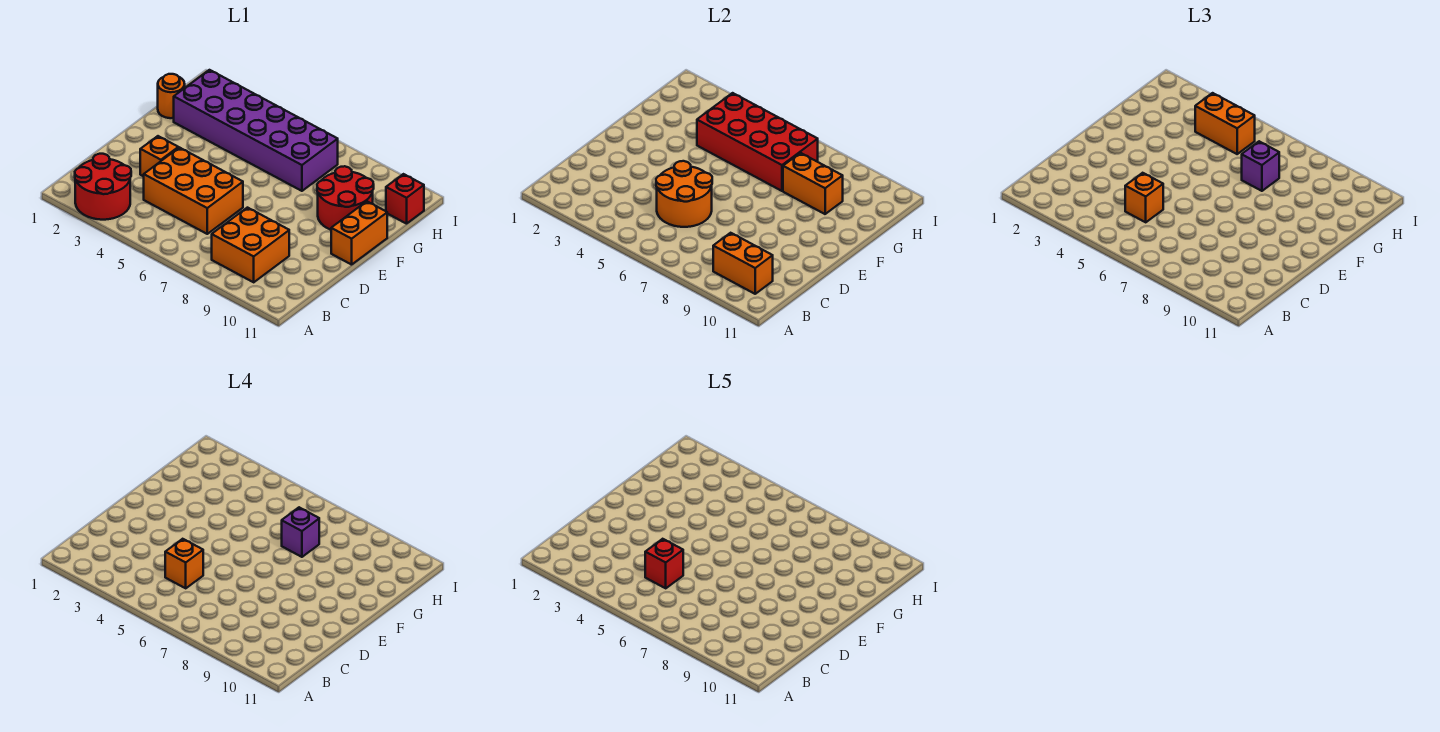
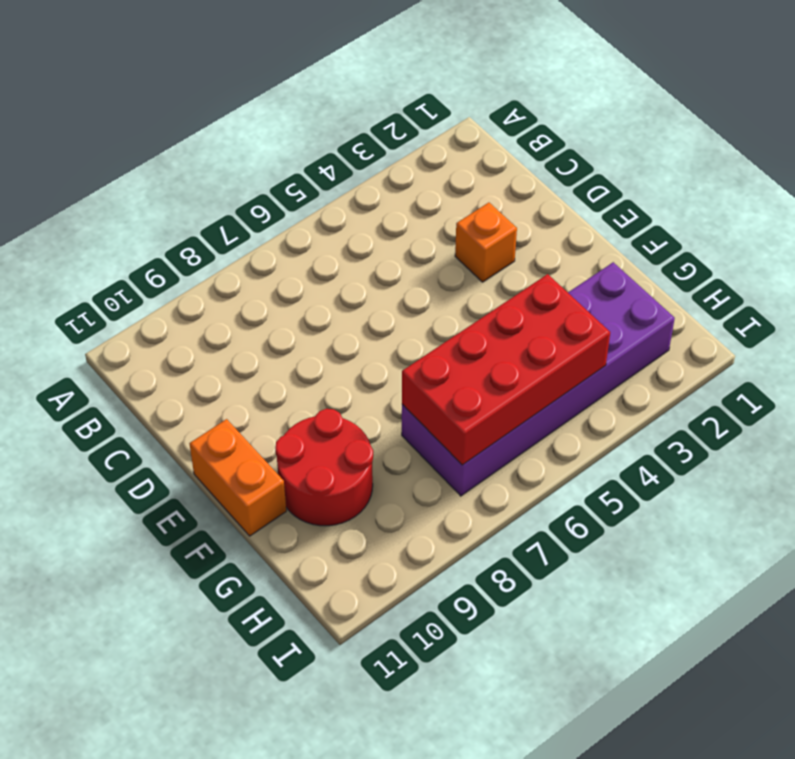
none -> red round brick A2:B3 level 1
none -> orange brick B8:C9 level 1
none -> orange brick C4:D6 level 1

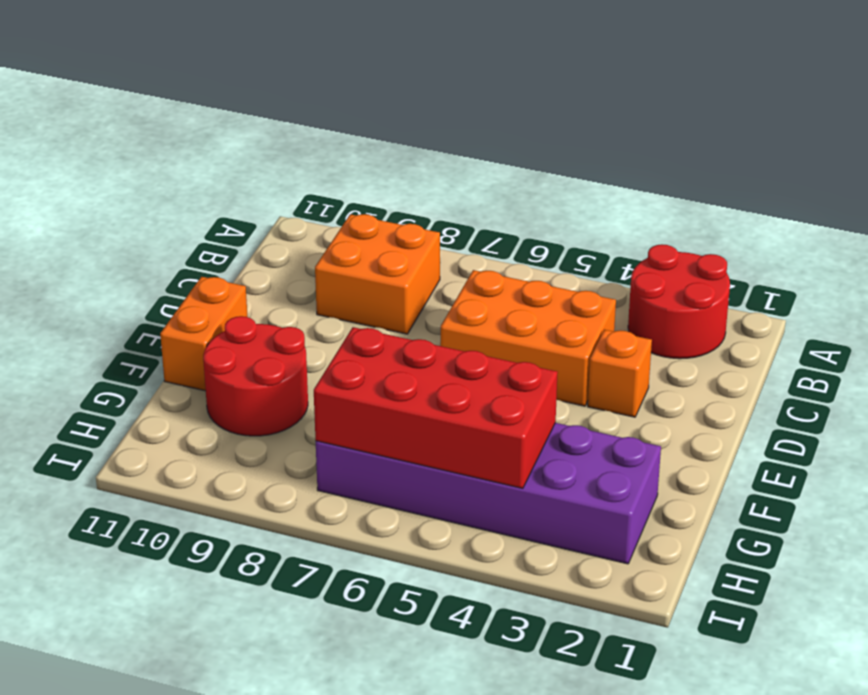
none -> orange round brick G1 level 1
none -> red brick H11 level 1
none -> orange brick B9:B10 level 2

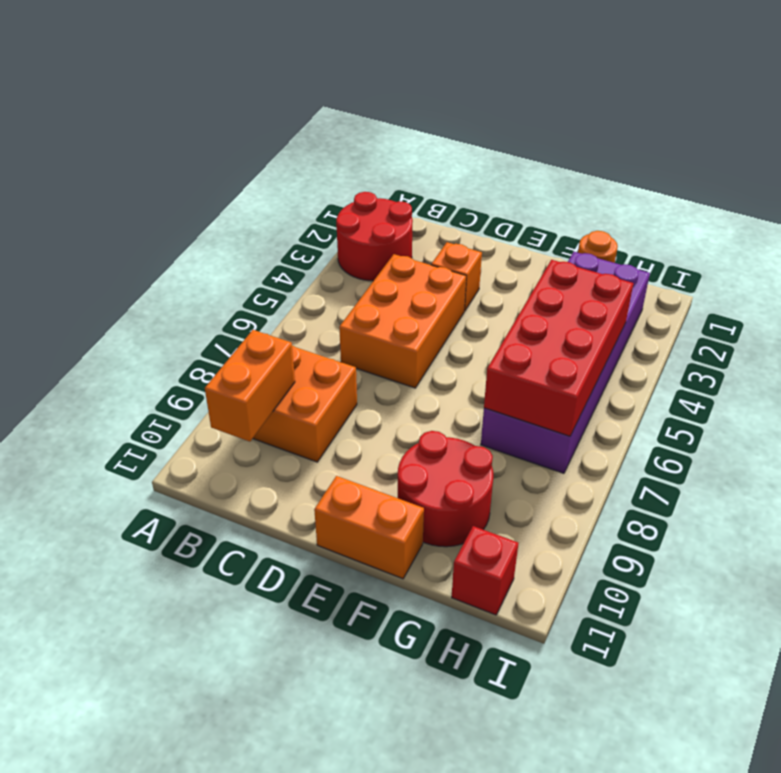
none -> orange round brick C5:D6 level 2
none -> orange brick G8:G9 level 2
none -> orange brick C5 level 3

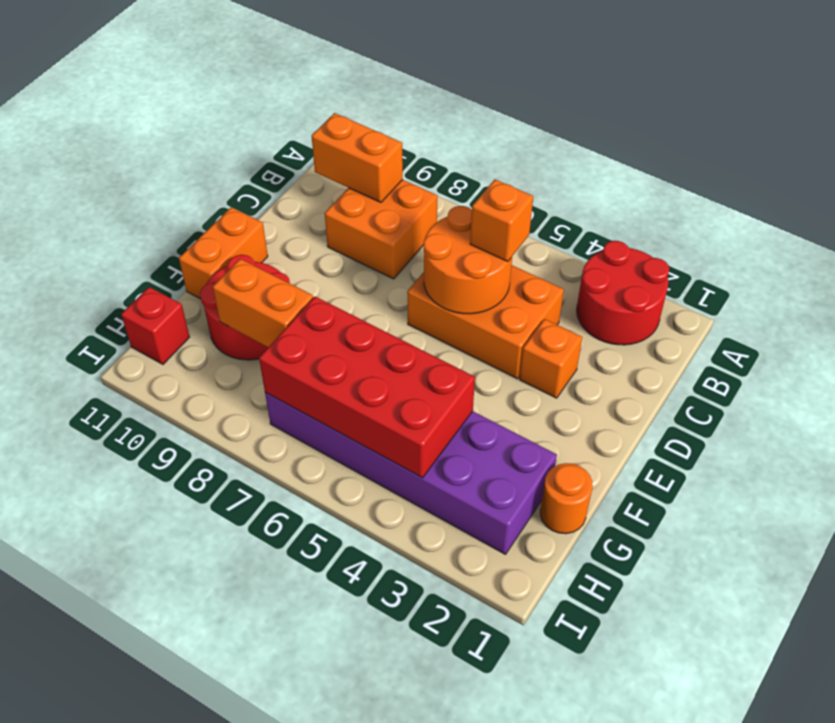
none -> purple brick G7 level 3
none -> orange brick H4:H5 level 3
none -> orange brick C5 level 4

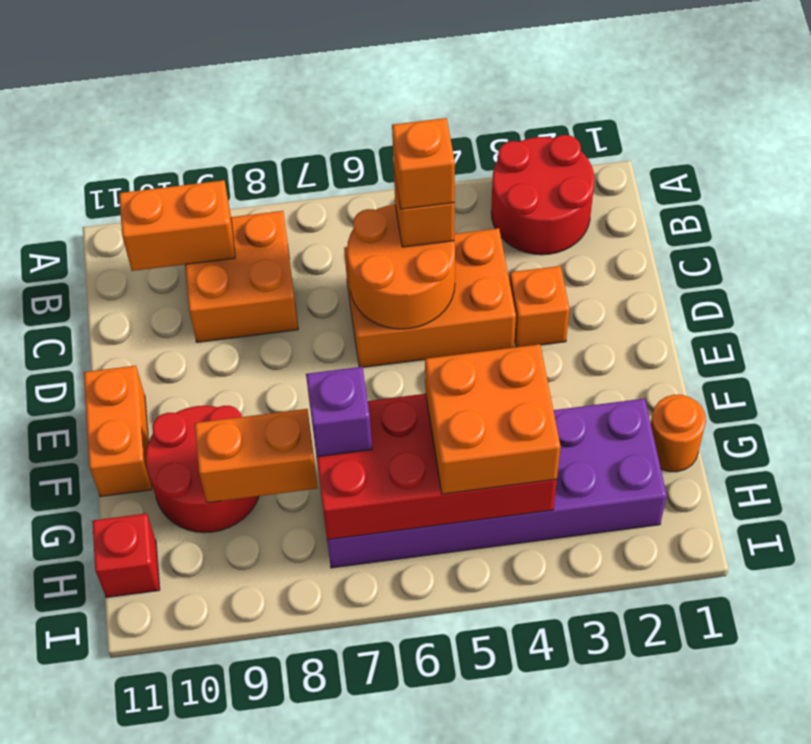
orange brick G4:H5 level 3 -> orange brick H4:H5 level 3
none -> purple brick G7 level 4
none -> red brick C5 level 5

